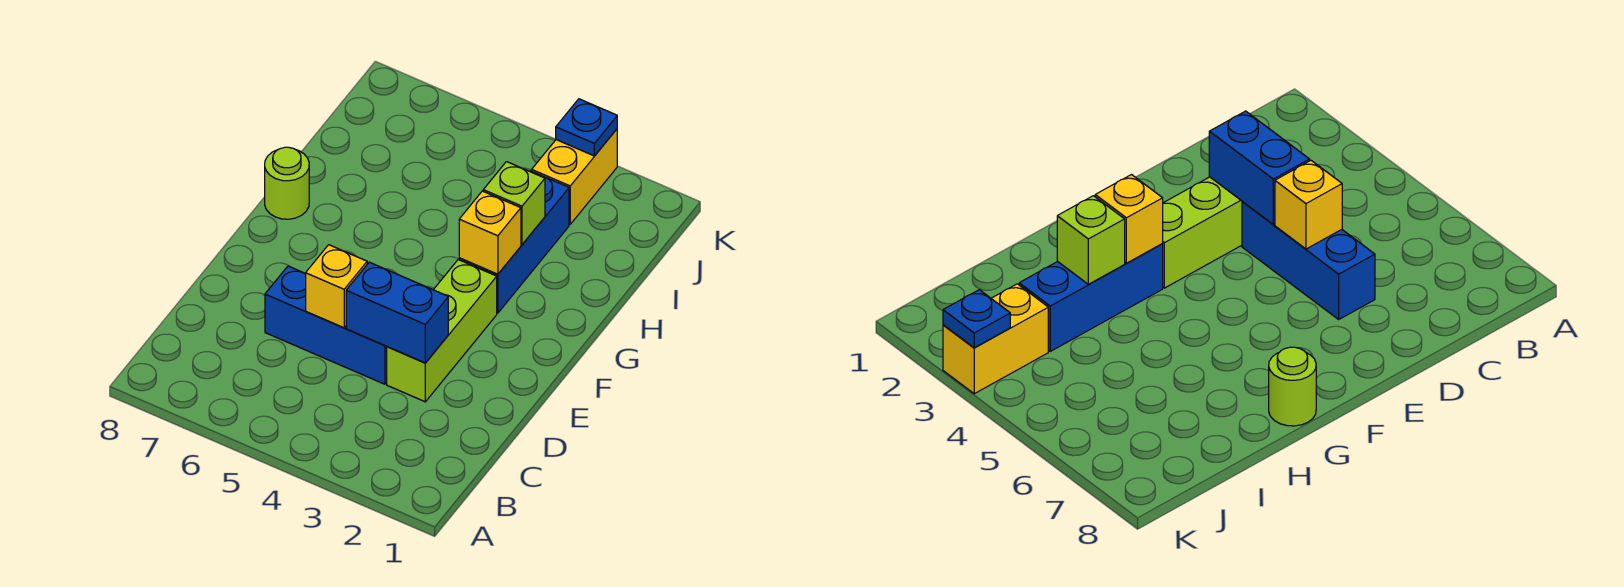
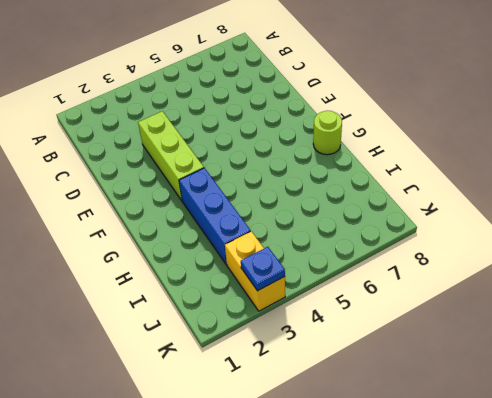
none -> blue brick D4:D6 level 1
none -> blue brick D3:D4 level 2

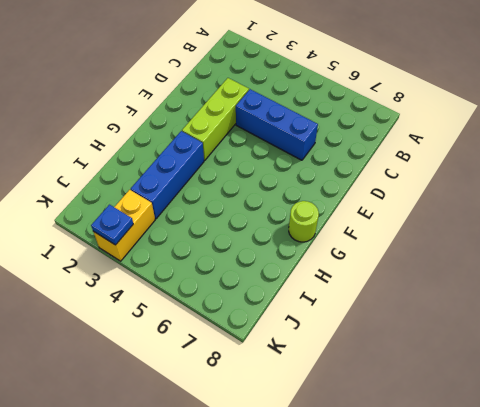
none -> blue brick D3:D4 level 2
none -> yellow brick D5 level 2

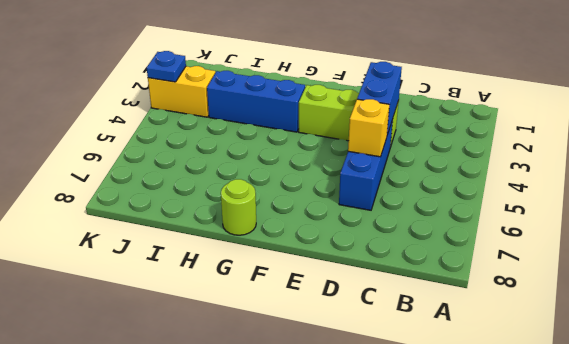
none -> yellow brick G3 level 2
none -> lime brick H3 level 2

